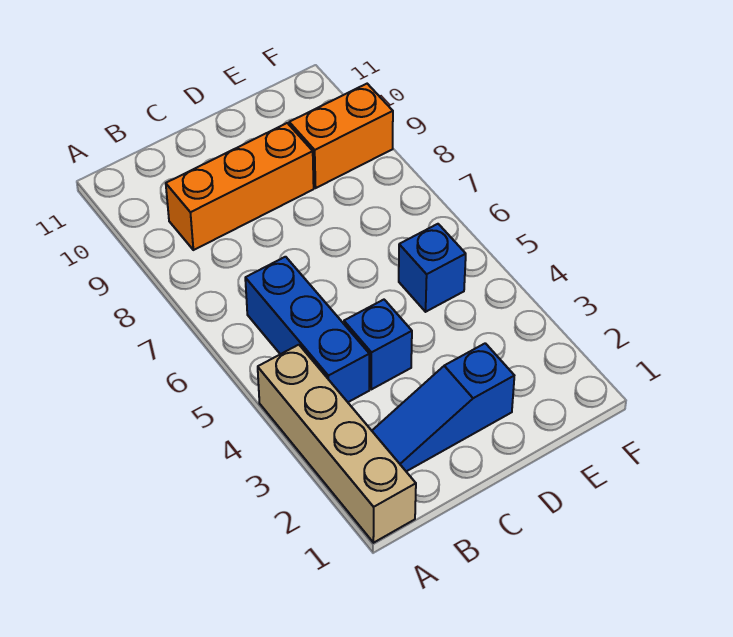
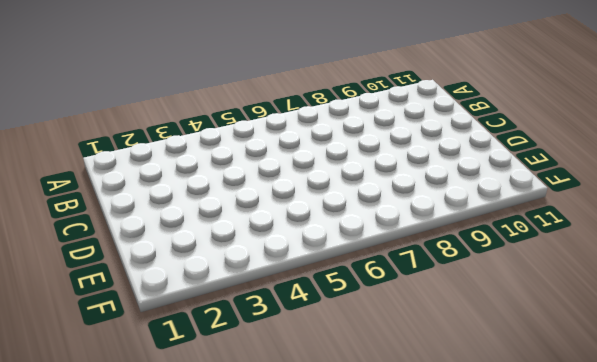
none -> tan brick A1:A4 level 1
none -> blue slope B2:D2 level 1 top D

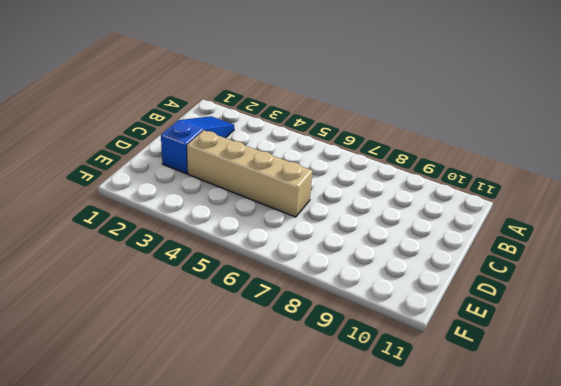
tan brick D3:D6 level 1 -> tan brick A1:A4 level 1
none -> blue brick B4:B6 level 1
none -> orange brick B9:D9 level 1

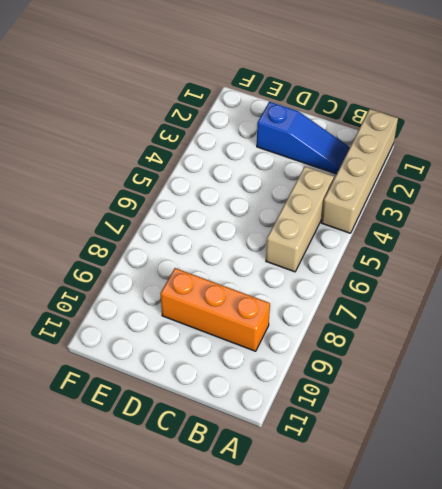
tan brick B4:B6 level 1 -> blue brick B4:B6 level 1
none -> blue brick C4 level 1
none -> blue brick E5 level 1

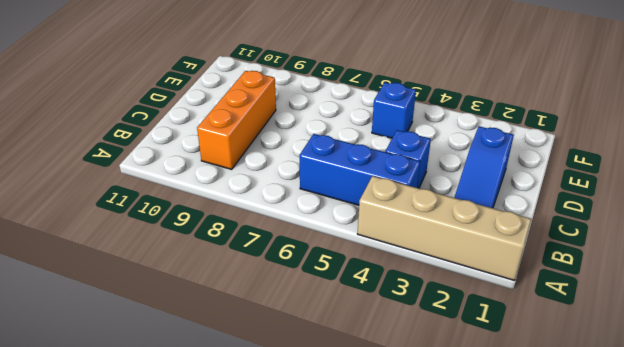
none -> orange brick E9:F9 level 1

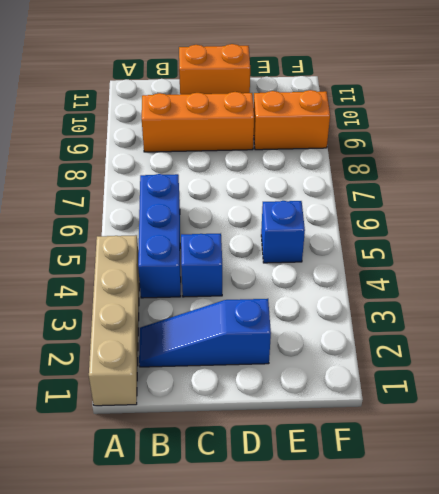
orange brick C11:D11 level 1 -> none

